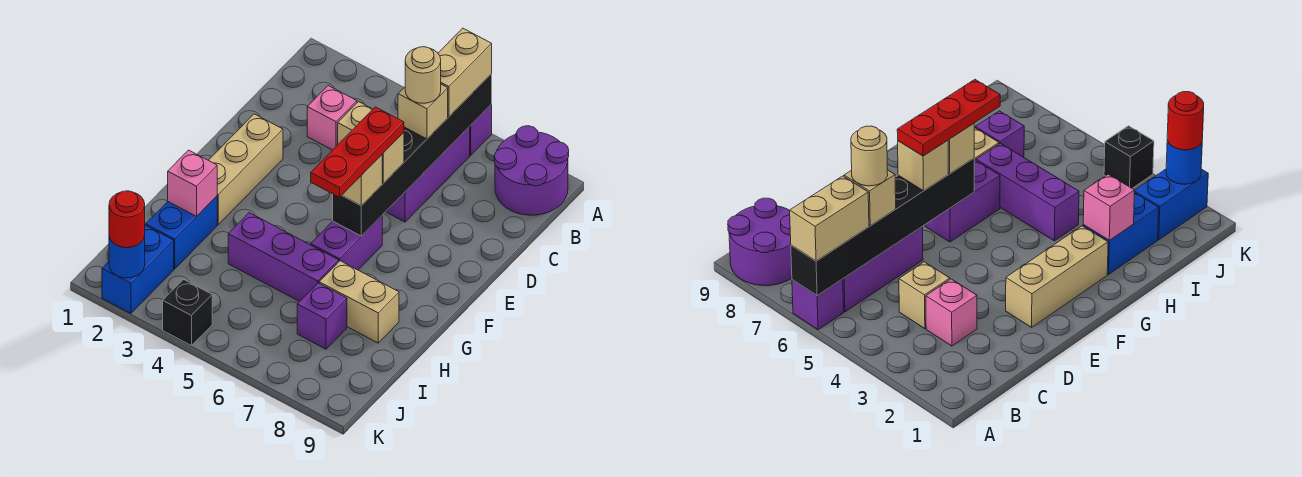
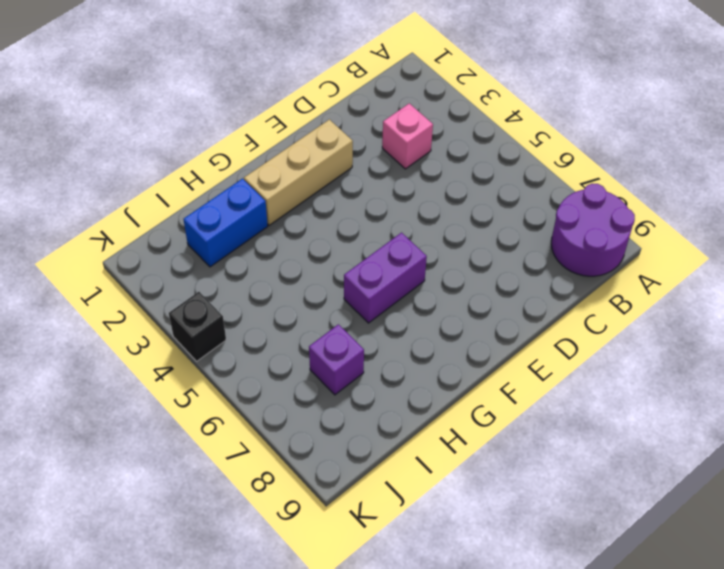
none -> purple brick A6 level 1
none -> purple brick B6:D6 level 1
none -> tan brick C4 level 1

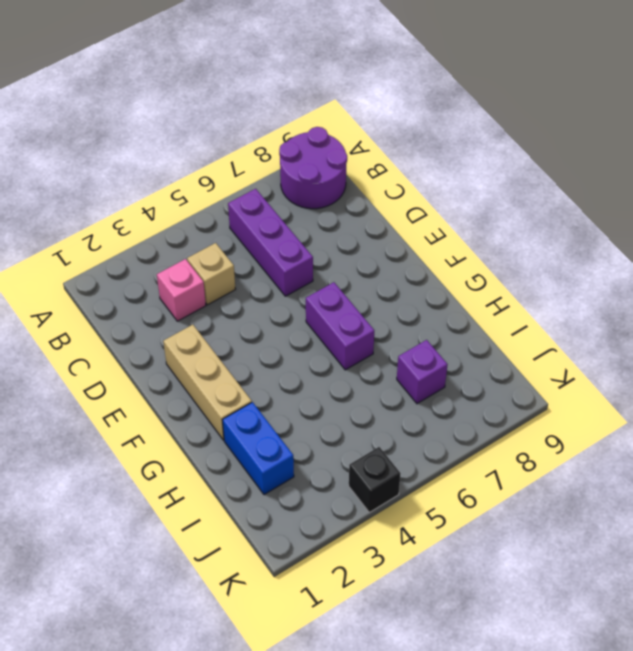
none -> purple brick A6 level 1
none -> purple brick H4:H6 level 1
none -> tan brick H7:H8 level 1

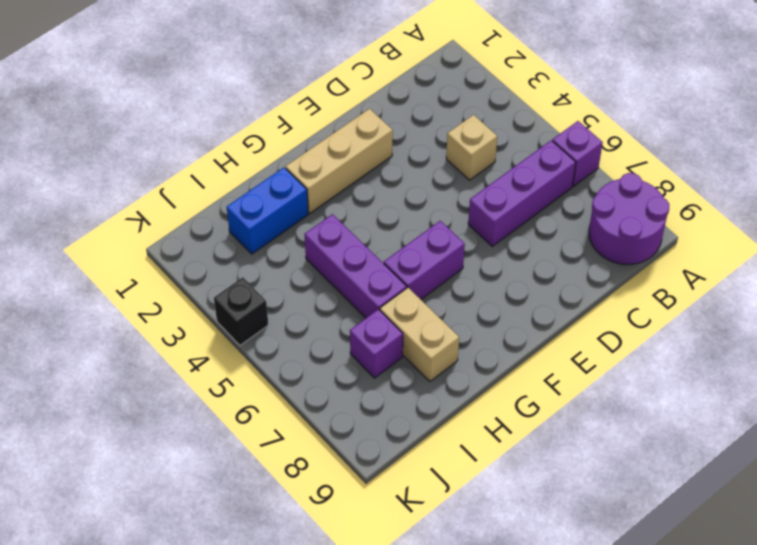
none -> pink brick C3 level 1
none -> blue brick J2:K2 level 1
none -> black brick A6:F6 level 2

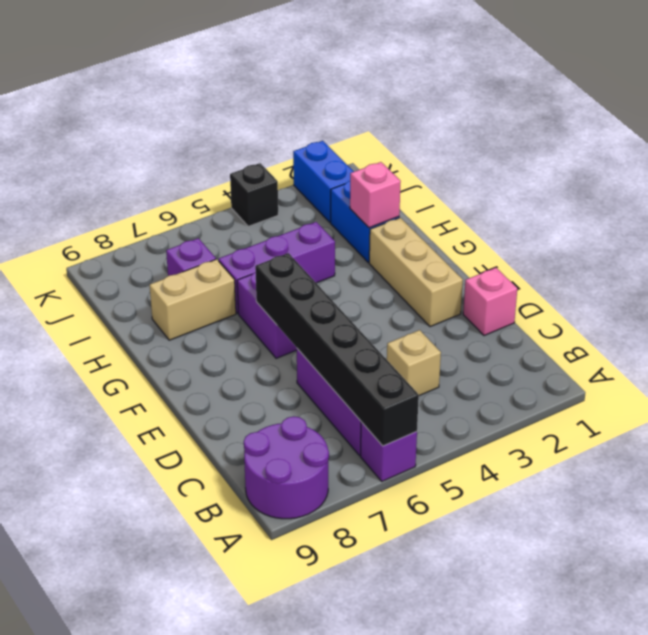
pink brick D1 level 1 -> pink brick C3 level 1
none -> blue round brick K2 level 2
none -> tan brick A6:B6 level 3
none -> tan brick C6 level 3

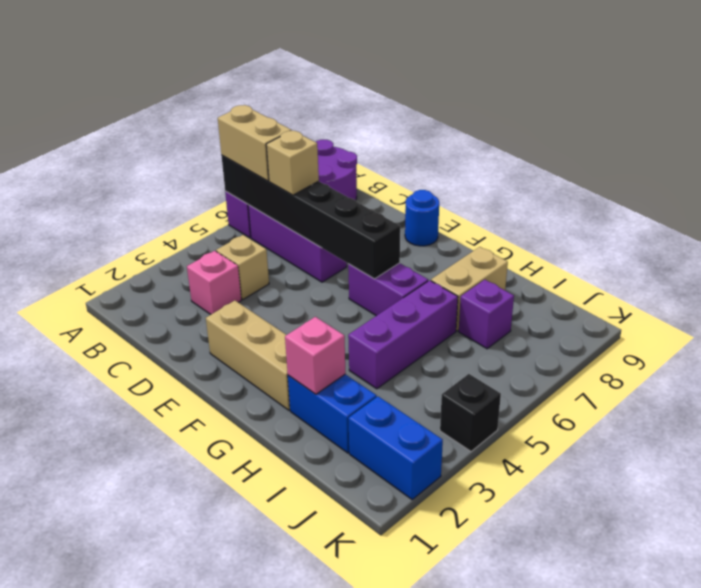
blue round brick E9 level 1 -> blue round brick K2 level 2
none -> tan brick E6 level 3
none -> tan brick F6 level 3
none -> red round brick K2 level 3

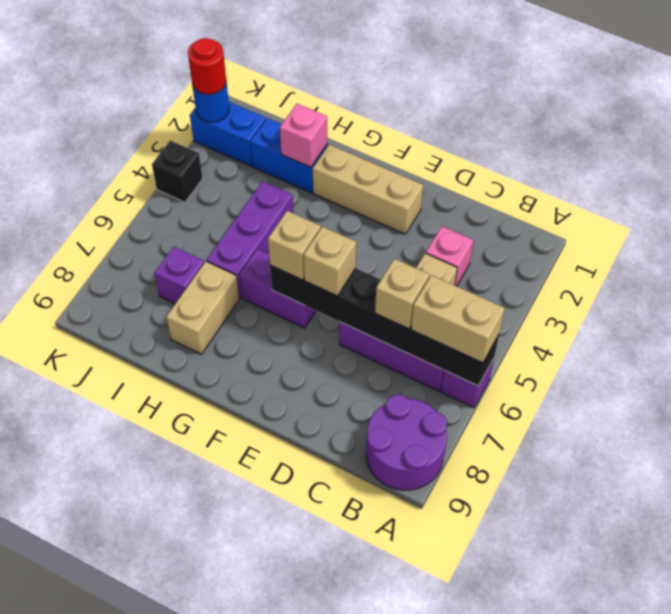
none -> tan round brick C6 level 4
none -> red plate E6:G6 level 4

